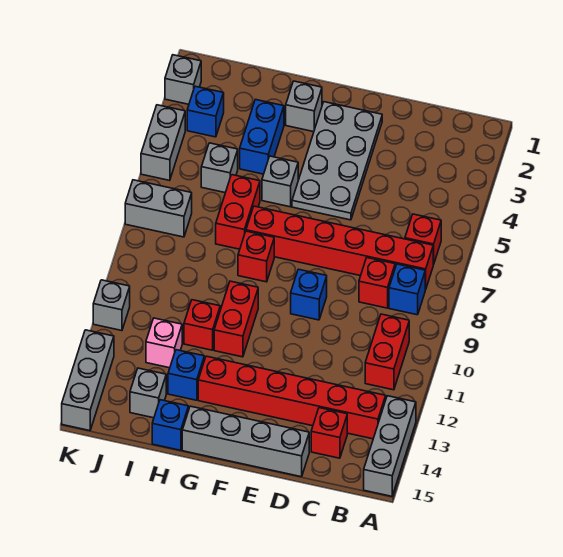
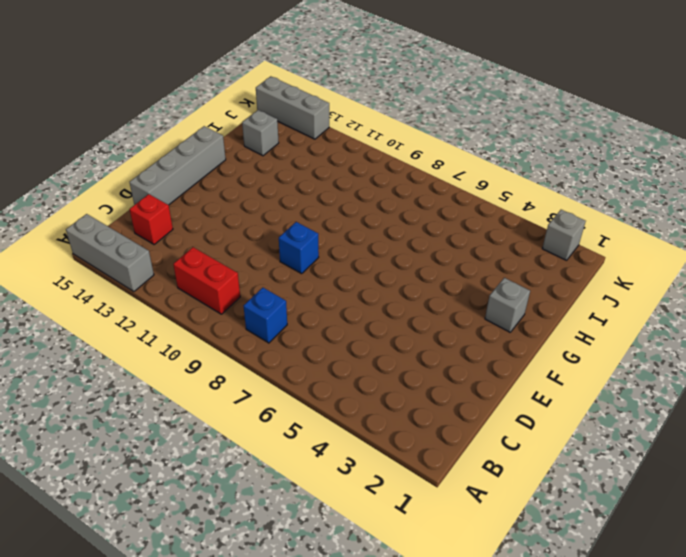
none -> red brick B6 level 1
none -> red brick B7:G7 level 1
none -> red brick B13:G13 level 1

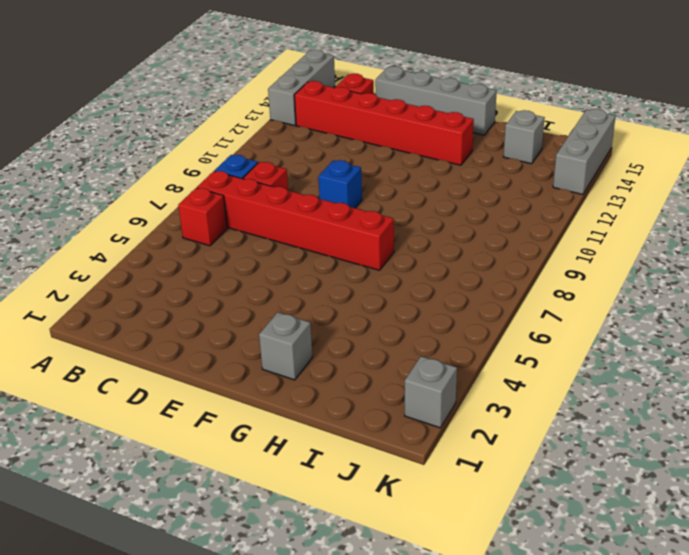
none -> red brick B10:B11 level 1
none -> grey plate E2:F5 level 1
none -> grey brick G5 level 1

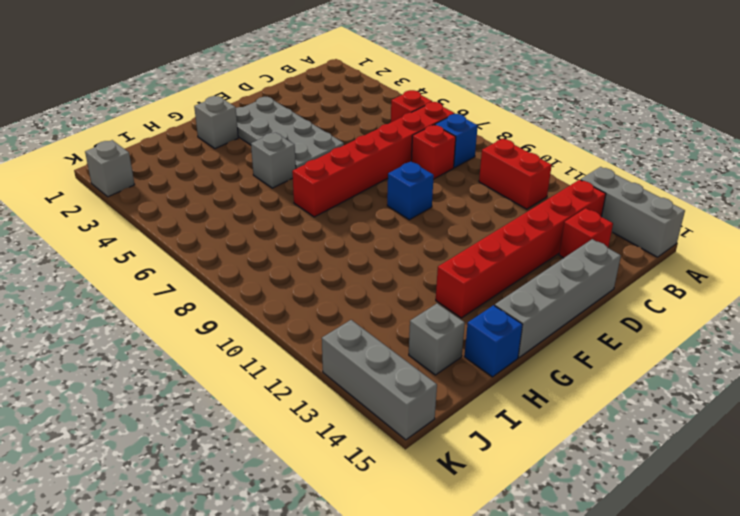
none -> red brick G8 level 1
none -> red brick G10:G11 level 1
none -> blue brick H3:H4 level 1

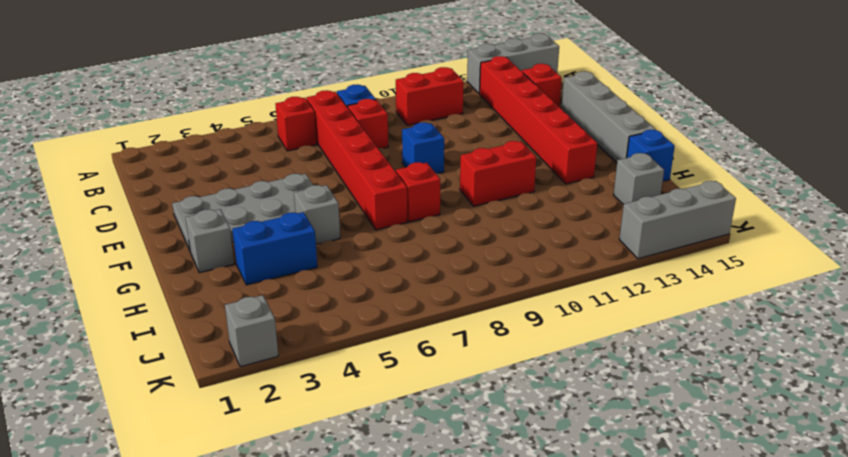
none -> red brick H6:H7 level 1
none -> red brick H11 level 1
none -> blue brick H13 level 1

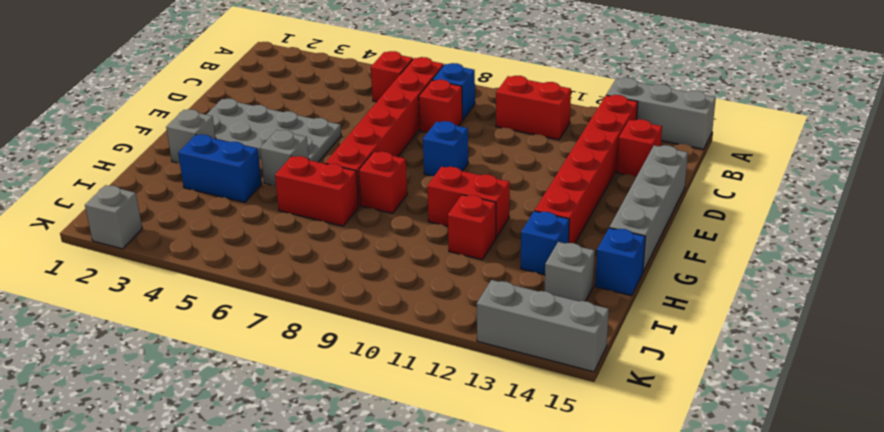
none -> grey brick I5 level 1
none -> pink brick I12 level 1
none -> blue brick J3 level 1

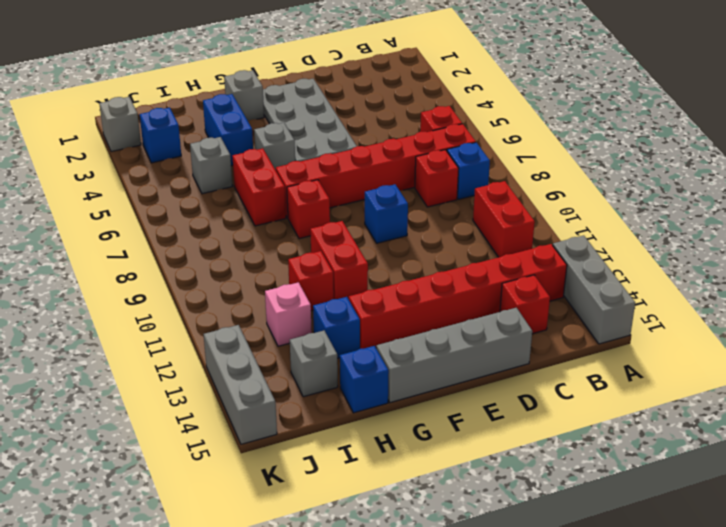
none -> grey brick J7:K7 level 1
none -> grey brick K4:K5 level 1
none -> grey brick K11 level 1

